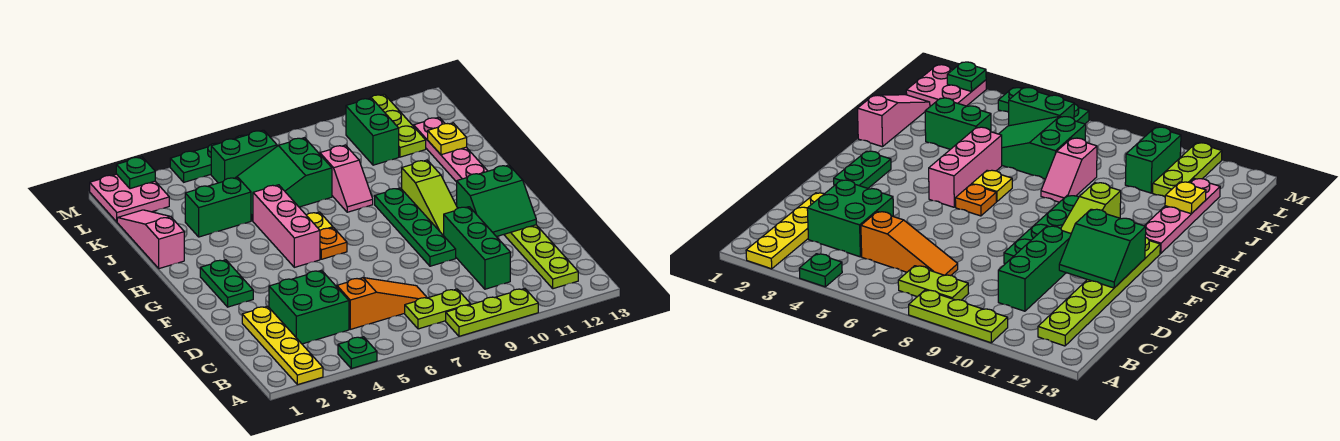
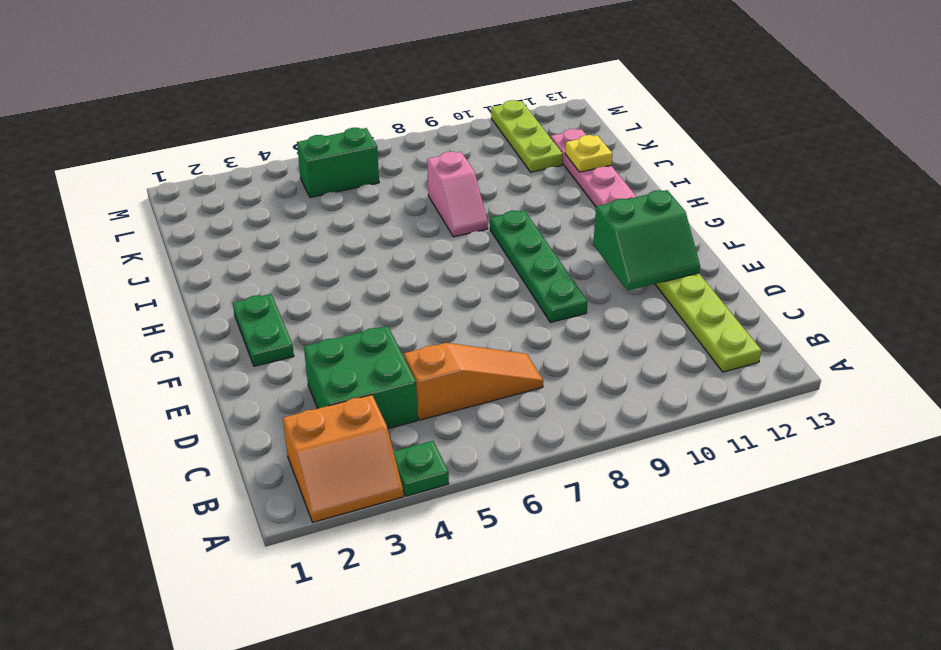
orange slope A2:B3 level 1 top B -> yellow plate A2:D2 level 1
none -> lime plate A8:A10 level 1
none -> lime plate B7:B8 level 1
none -> green brick C10:E10 level 1

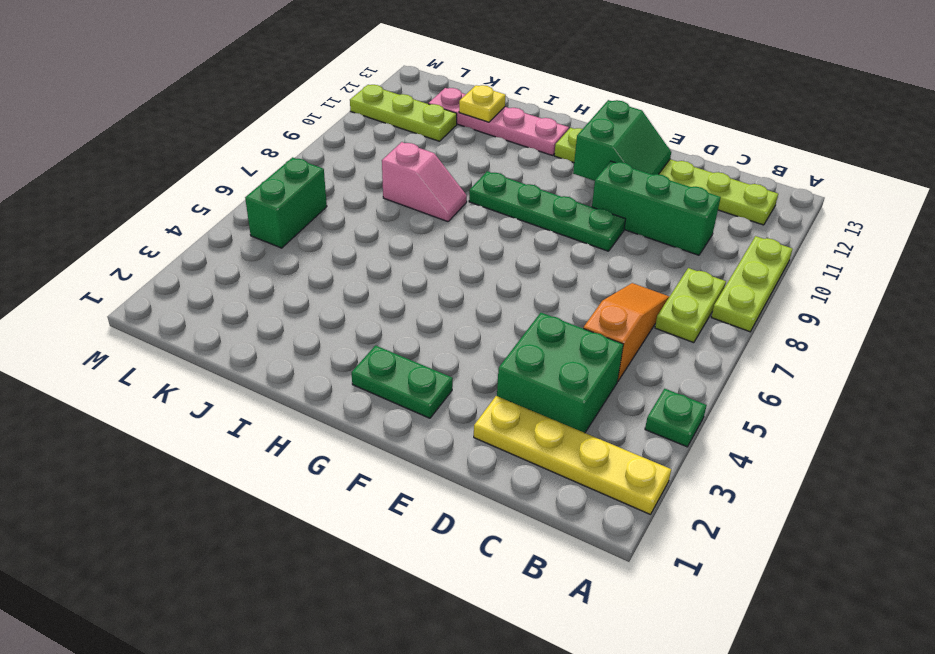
none -> lime slope F10:H10 level 1 top H
none -> pink brick G5:I5 level 1
none -> orange plate G6 level 1

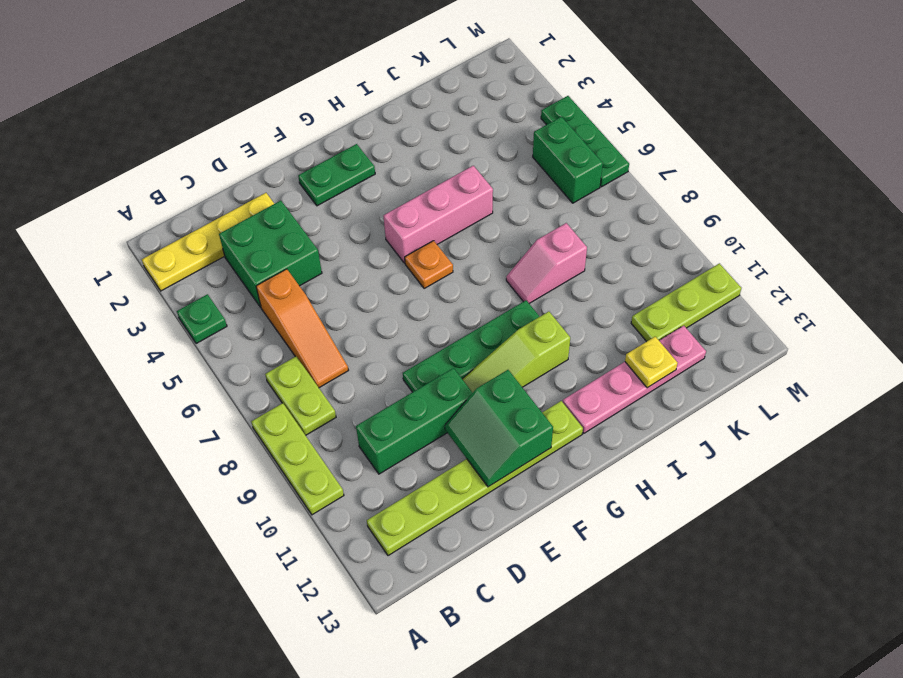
none -> yellow plate H6 level 1
none -> pink slope I1:K1 level 1 top I
none -> green brick J3:J4 level 1

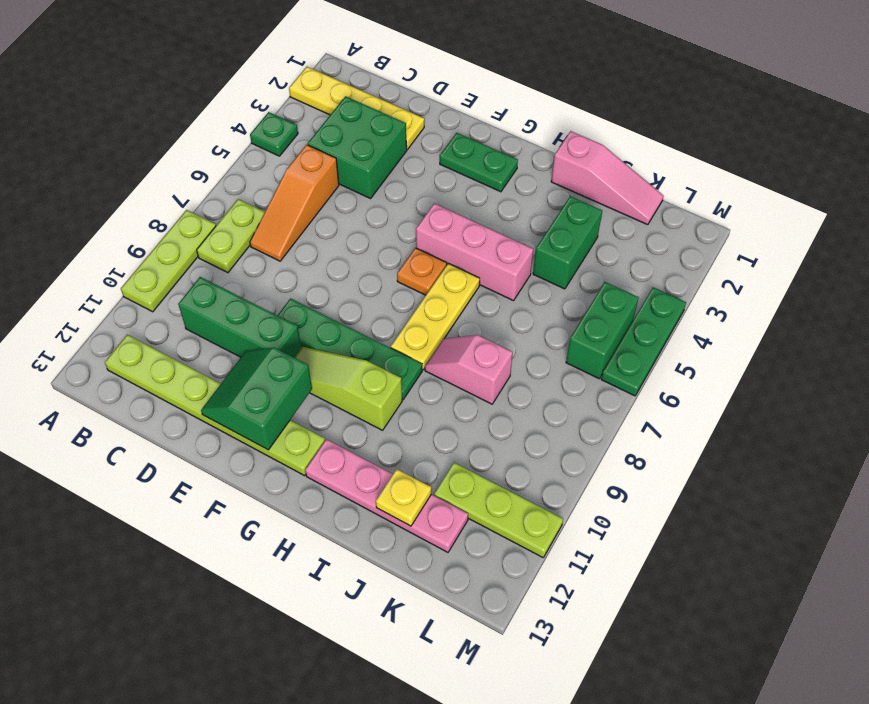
yellow plate H6:H8 level 1 -> yellow plate H6 level 1
none -> green slope J5:K7 level 1 top 7
none -> green brick K10:L10 level 1
none -> pink plate L1:M2 level 1

